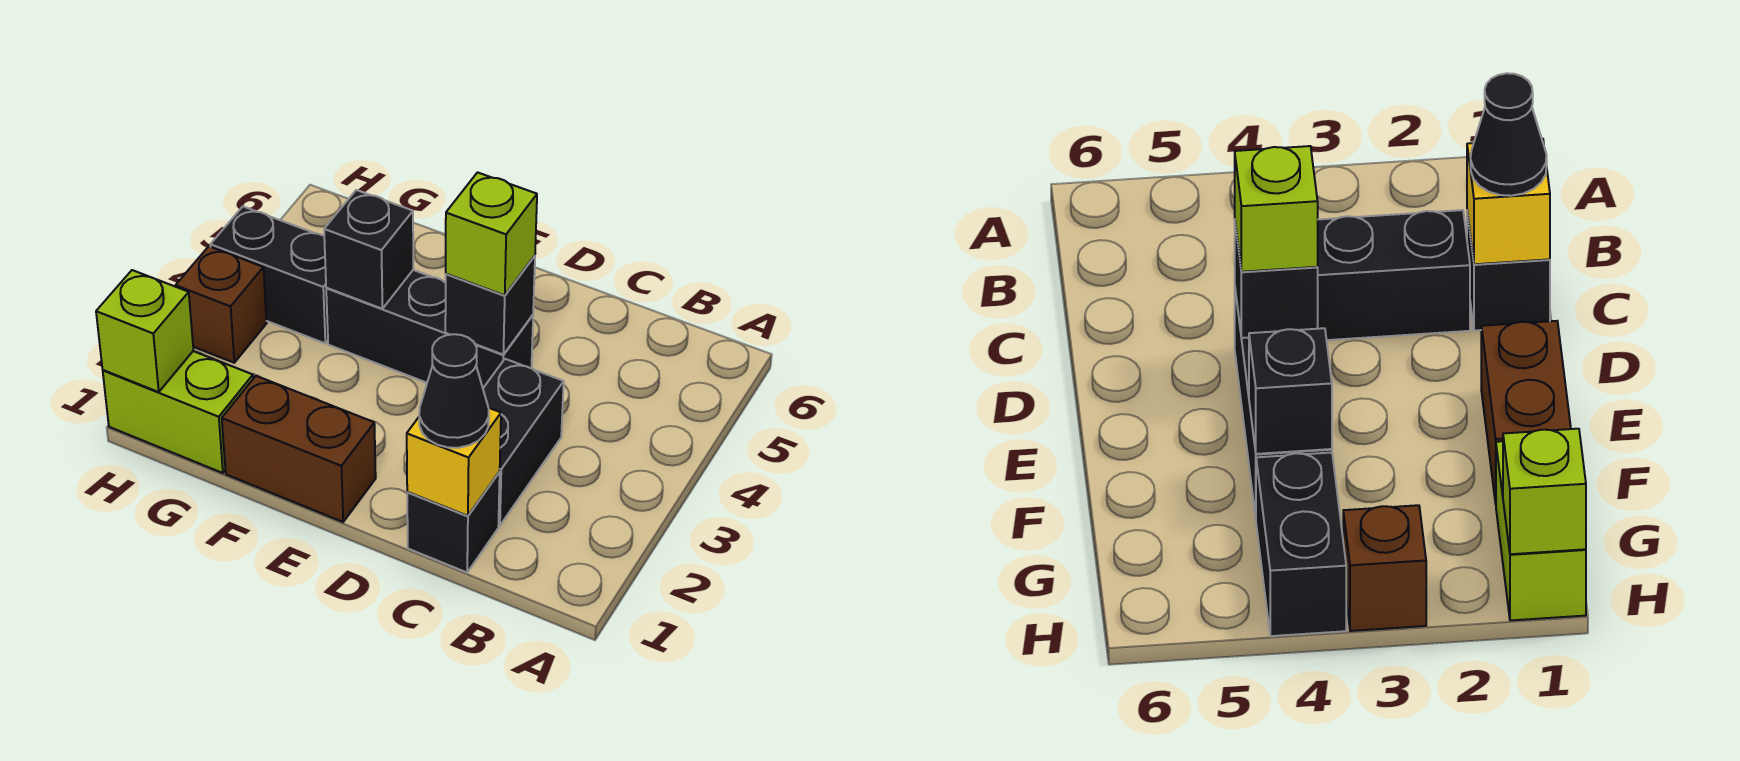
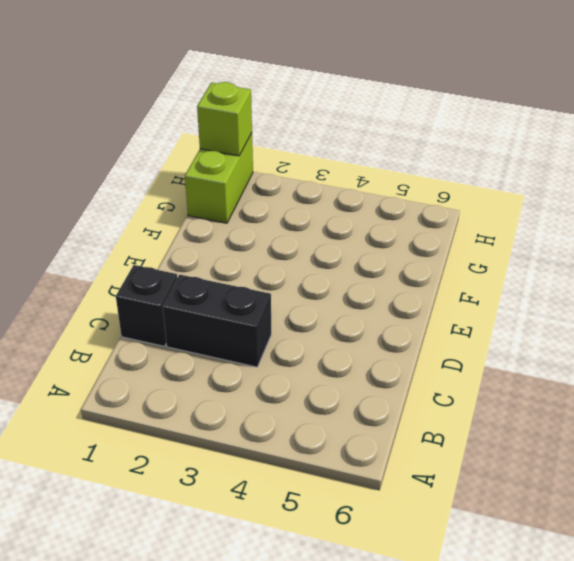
none -> black brick D4:F4 level 1
none -> brown brick E1:F1 level 1
none -> black brick G4:H4 level 1

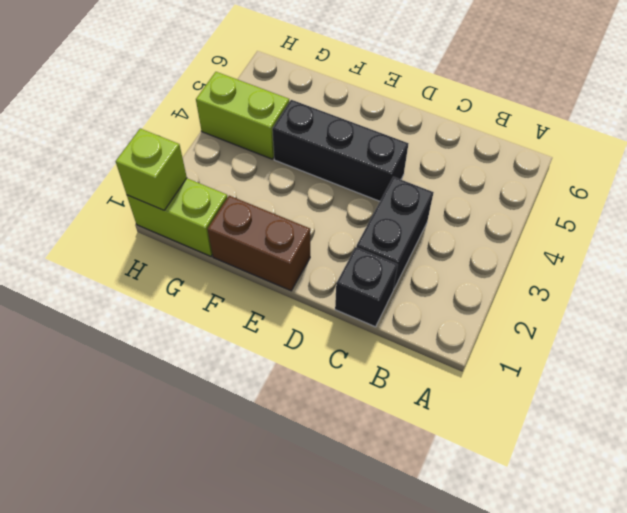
lime brick G4:H4 level 1 -> black brick G4:H4 level 1
none -> brown brick H3 level 1
none -> yellow brick C1 level 2
none -> black brick D4 level 2

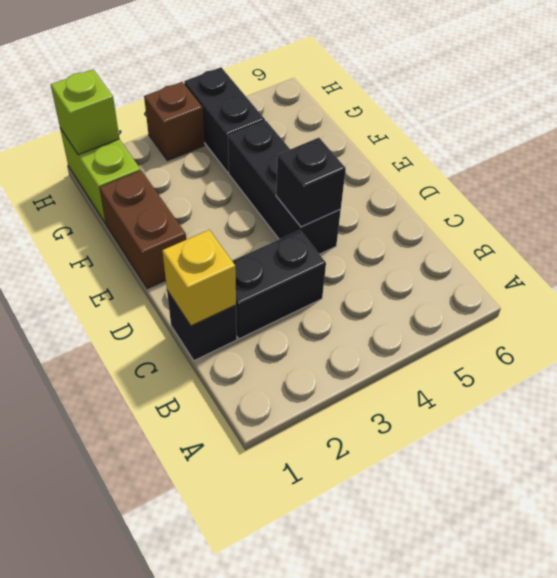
none -> black brick F4 level 2
none -> black cone C1 level 3
none -> lime brick D4 level 3

